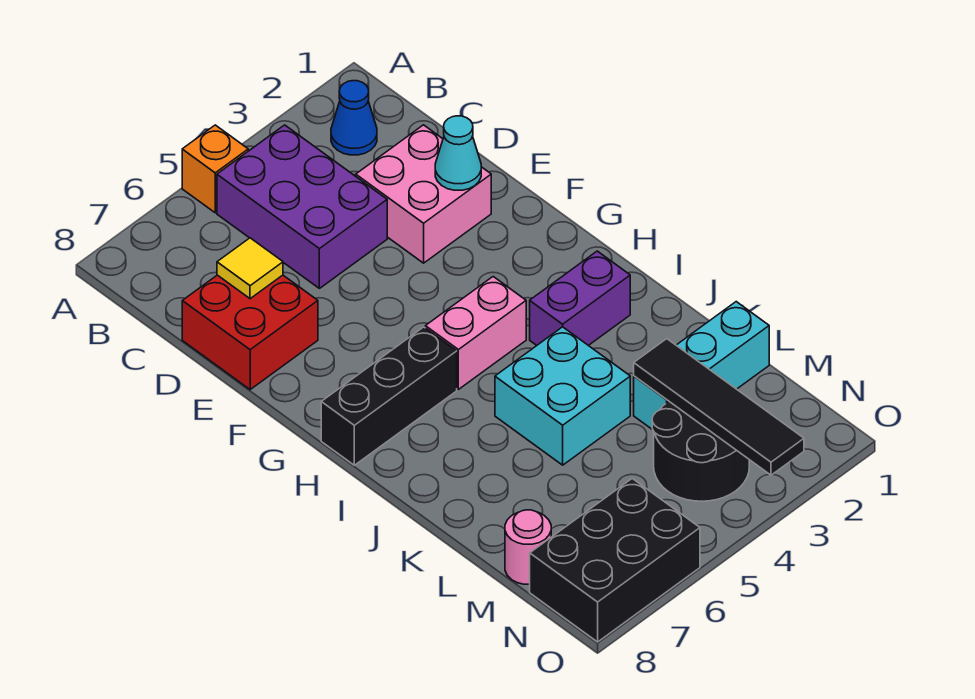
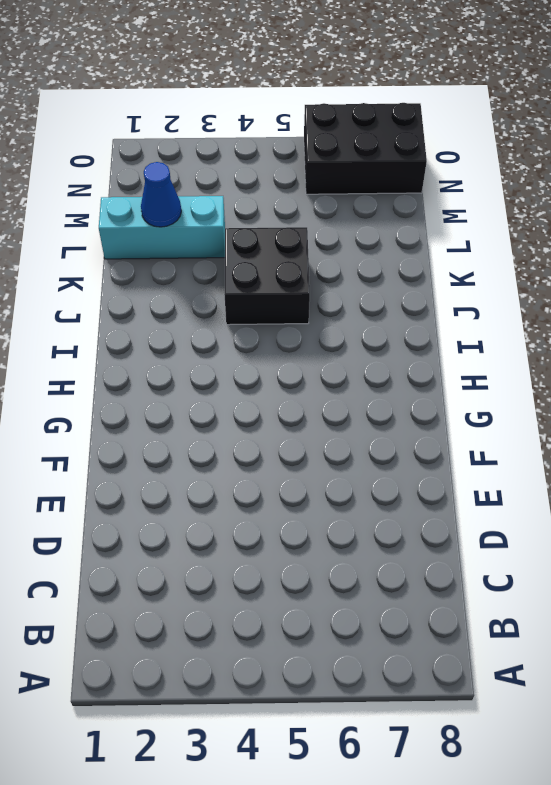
black brick J4:K5 level 1 -> cyan brick J4:K5 level 1
blue cone L2 level 2 -> blue cone B2 level 1
none -> orange brick A5 level 1
none -> purple brick B4:D5 level 1
none -> pink brick D2:E3 level 1

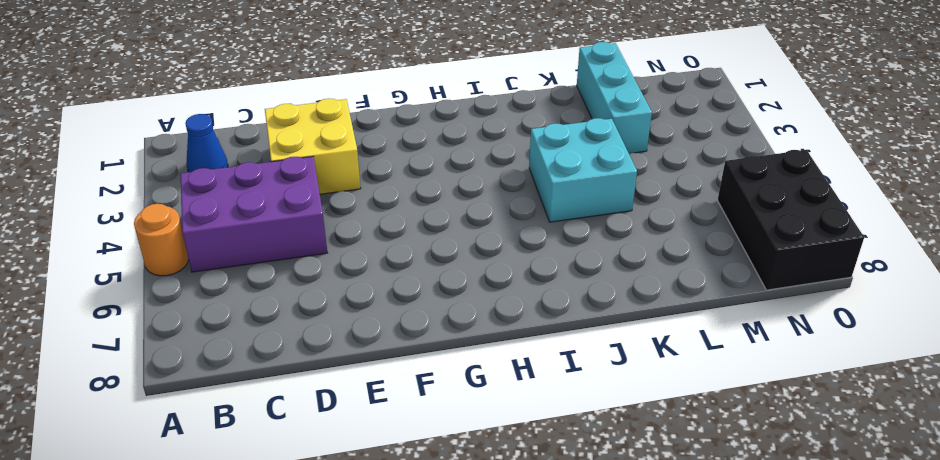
orange round brick A5 level 1 -> orange brick A5 level 1
yellow brick D2:E3 level 1 -> pink brick D2:E3 level 1
none -> red brick D7:E8 level 1
none -> pink brick H4:H5 level 1
none -> black brick H6:H8 level 1

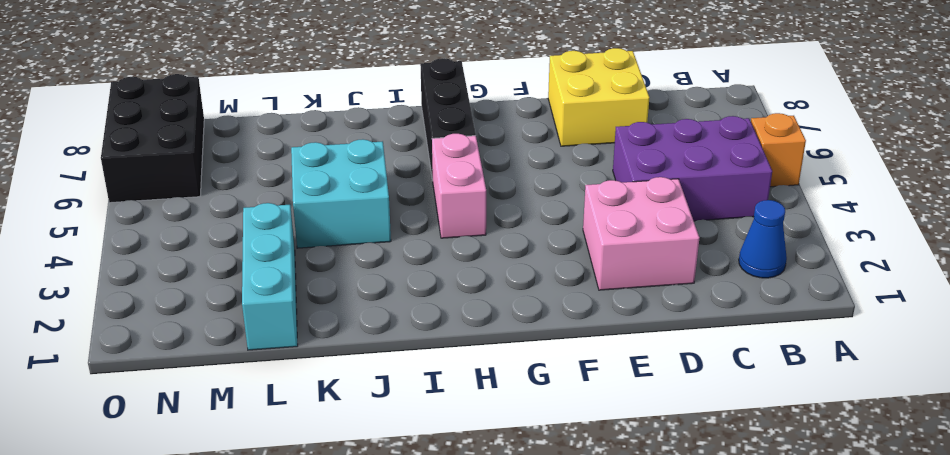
yellow brick D7:E8 level 1 -> red brick D7:E8 level 1
none -> purple brick I2:I3 level 1
none -> black round brick M3:N4 level 1
none -> pink round brick M8 level 1

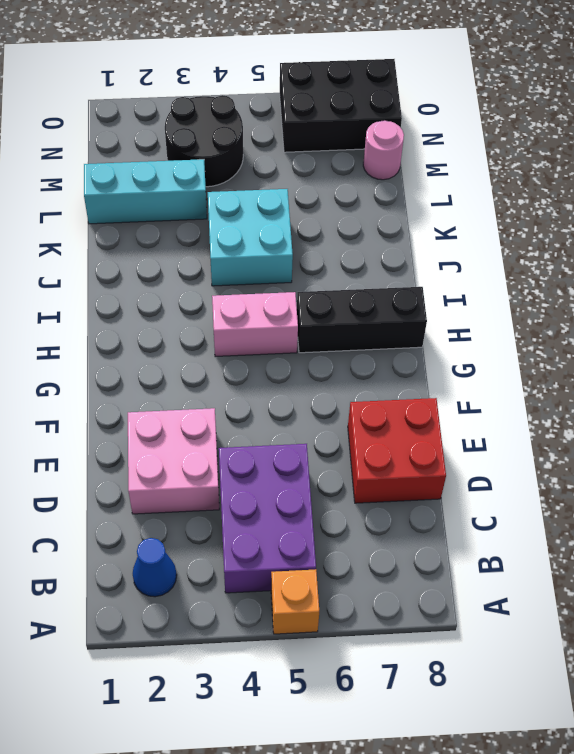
none -> purple brick I2:I3 level 1
none -> yellow tile D7 level 2
none -> cyan cone E2 level 2

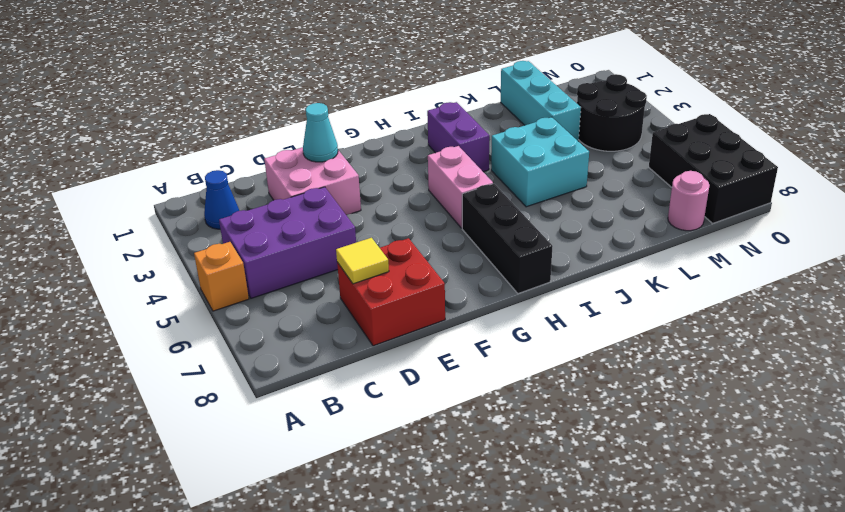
none -> black tile L3:O3 level 2

